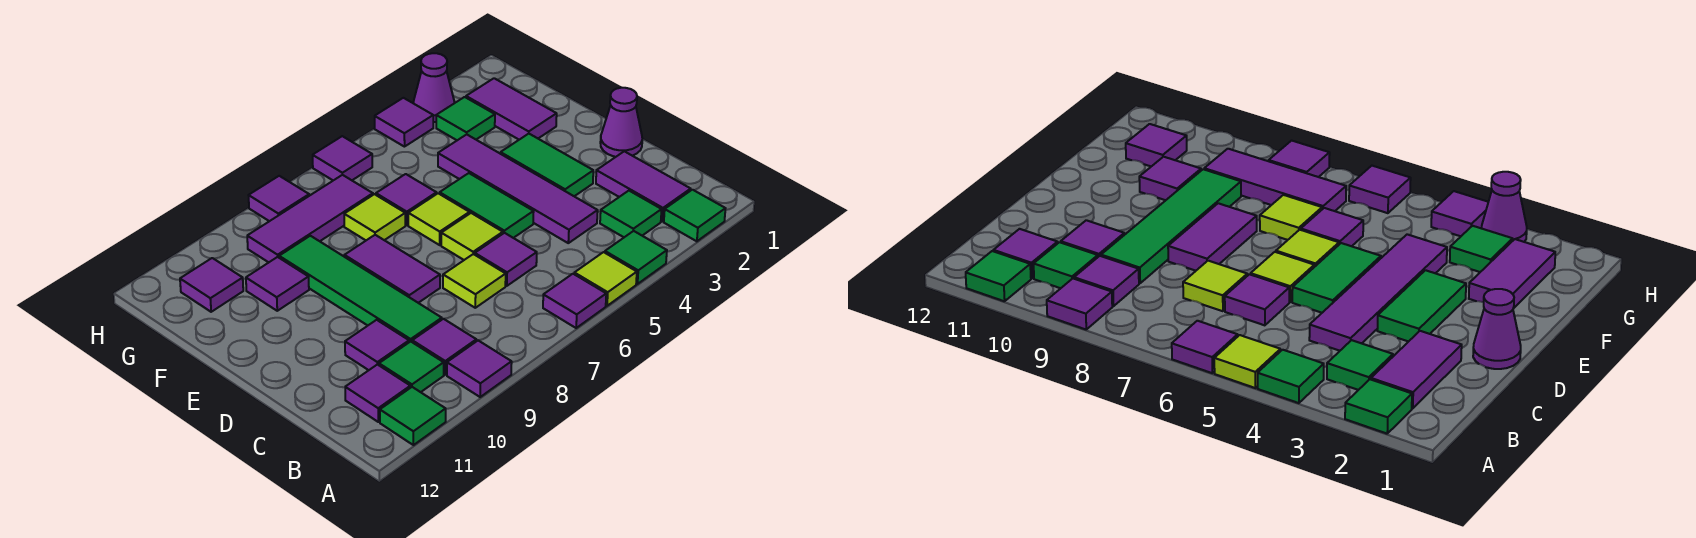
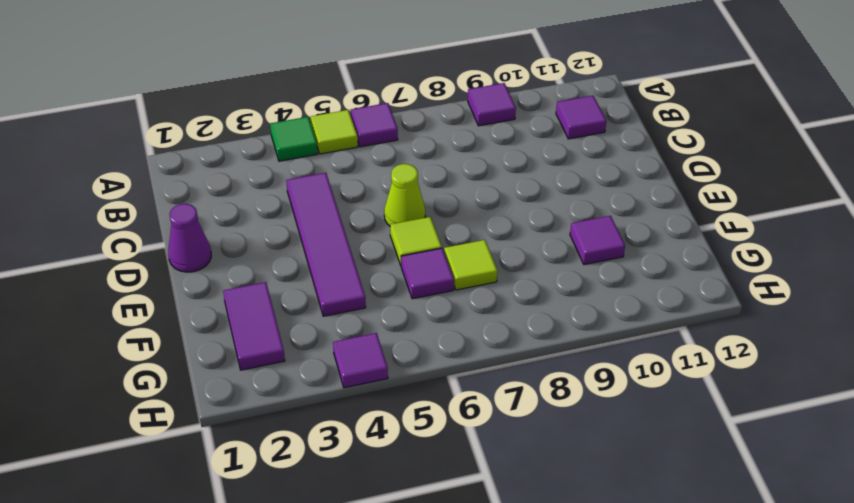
lime cone D6 level 1 -> lime tile D6 level 1
none -> green tile A2 level 1
none -> green tile A11 level 1
none -> purple tile B2:C2 level 1
none -> green tile B3 level 1

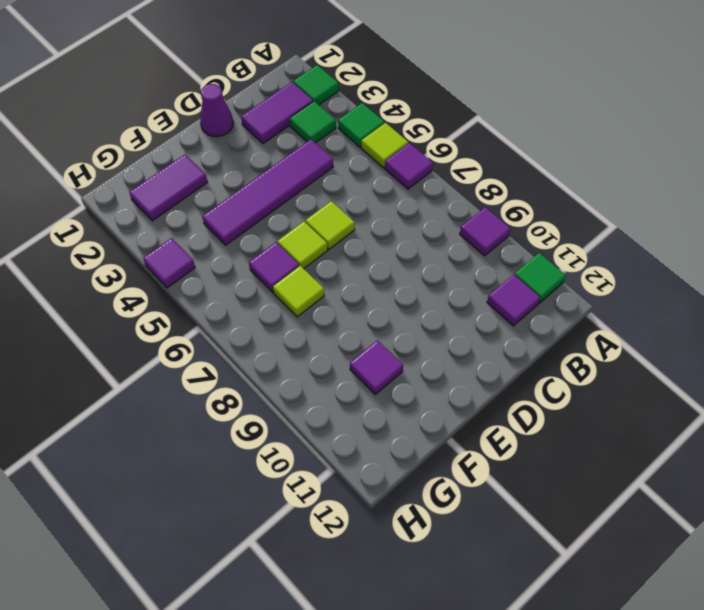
none -> purple tile B9 level 1
none -> green tile B10 level 1
none -> purple tile C6 level 1
none -> lime tile C7 level 1

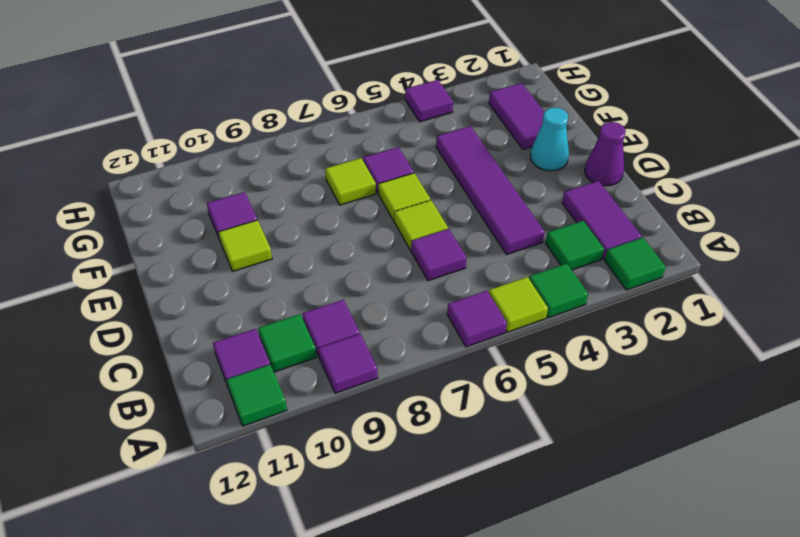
cyan cone E2 level 1 -> none
lime tile E10 level 1 -> lime tile C7 level 1
none -> green tile C9:F9 level 1
none -> purple tile C10 level 1
none -> green tile D3:E3 level 1
none -> green tile D5:E5 level 1

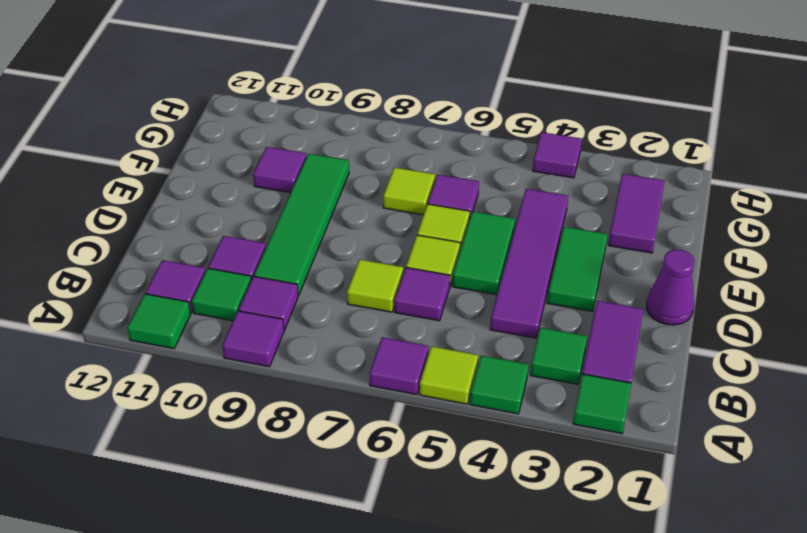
none -> purple tile D8:E8 level 1
none -> green tile G3 level 1
none -> purple tile G7:G9 level 1
none -> purple tile G11 level 1

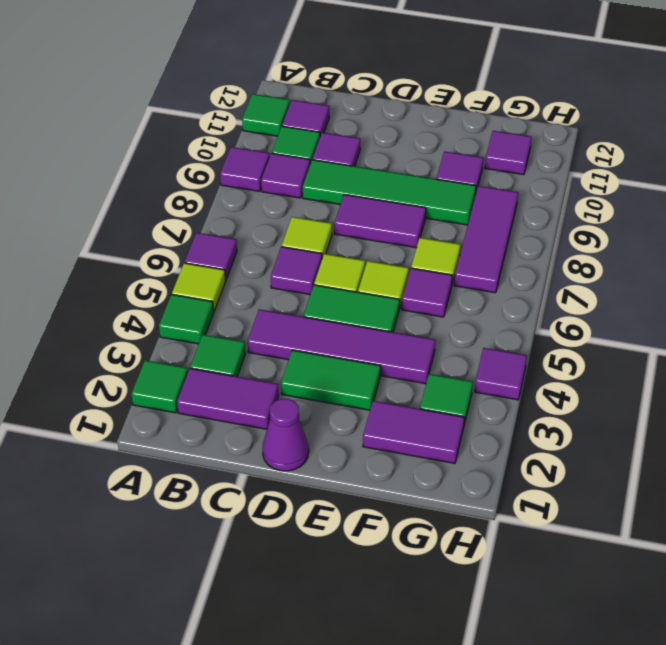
none -> purple cone H3 level 1
none -> purple tile H6 level 1
none -> purple tile H8 level 1

